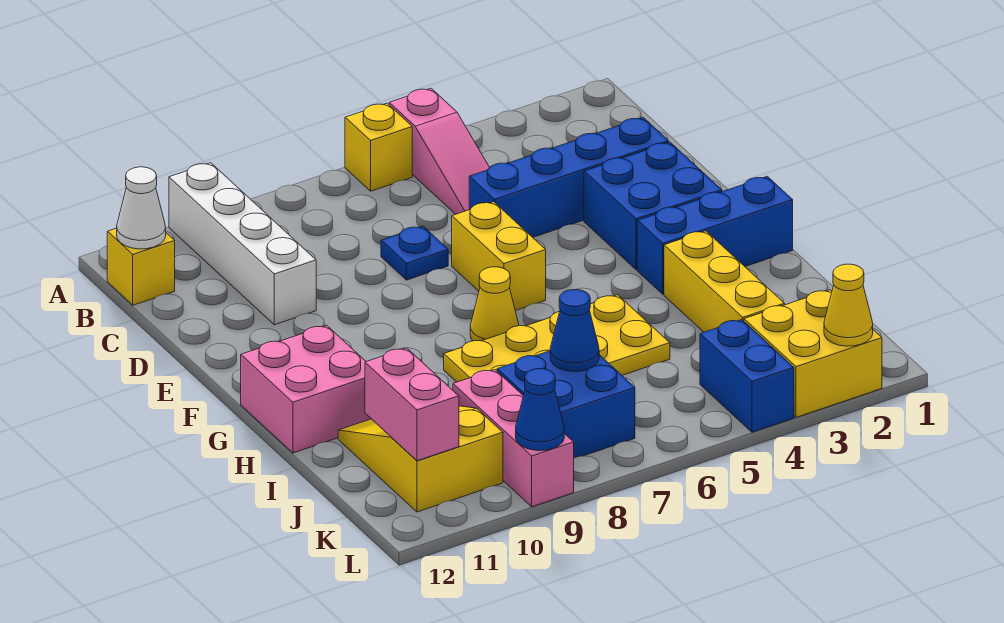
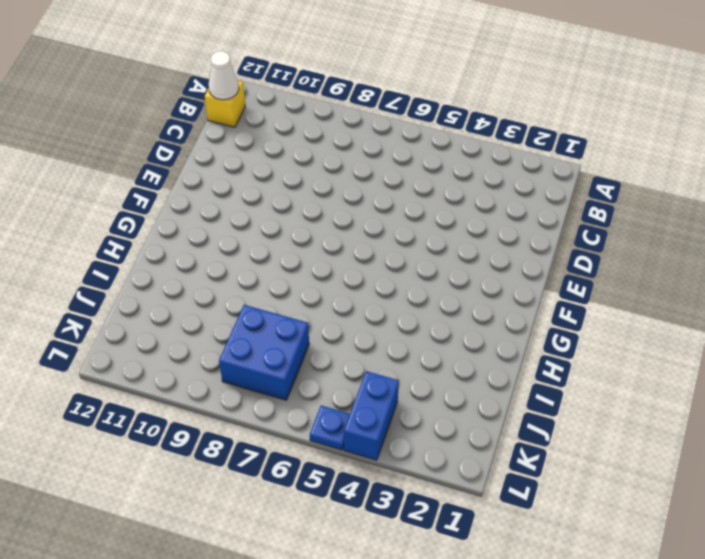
blue plate L5 level 1 -> blue plate D7 level 1
none -> pink slope A5:C5 level 1 top A
none -> yellow brick A6 level 1
none -> white brick A10:D10 level 1

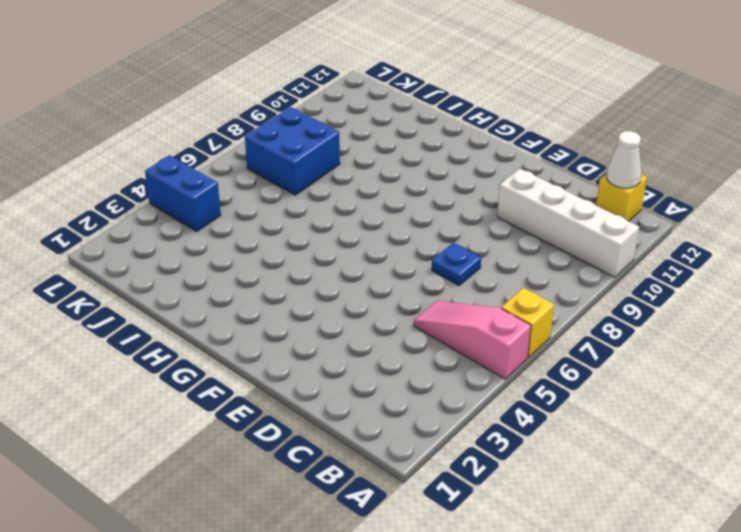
none -> blue brick D2:D5 level 1
none -> blue brick E2:F3 level 1
none -> yellow brick E6:F6 level 1

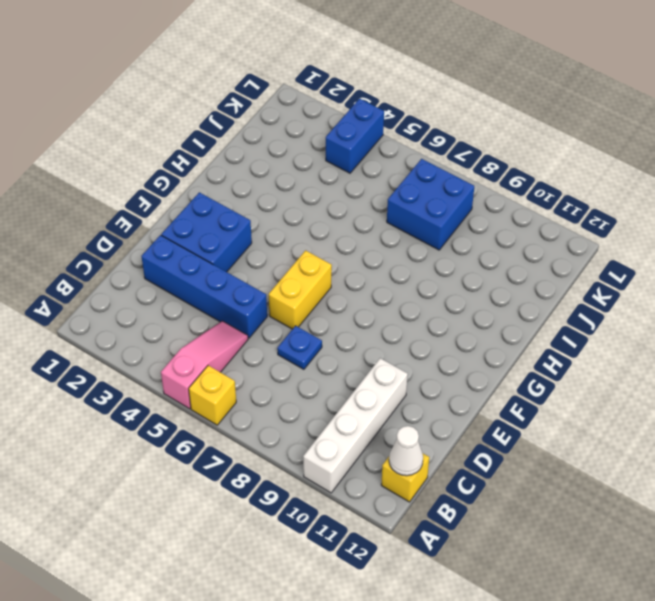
none -> blue brick G1:G3 level 1
none -> yellow cone G7 level 1
none -> pink brick G11:H12 level 1

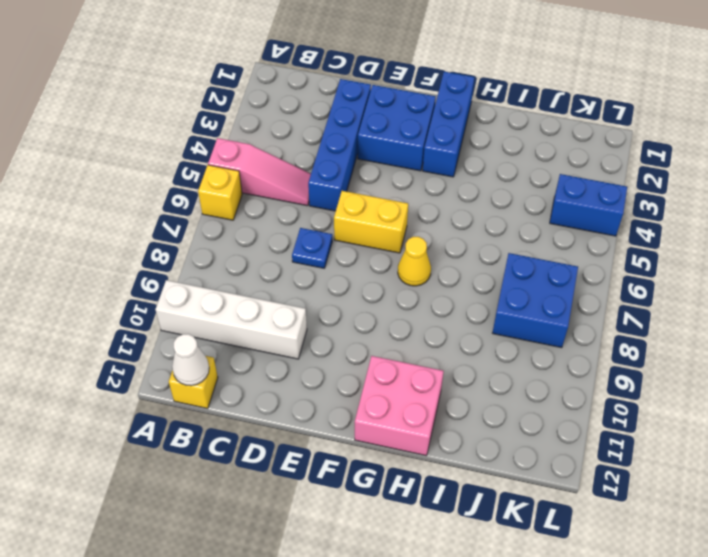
none -> yellow brick H3:J3 level 1
none -> yellow plate H5:I8 level 1
none -> yellow slope I10:K11 level 1 top K

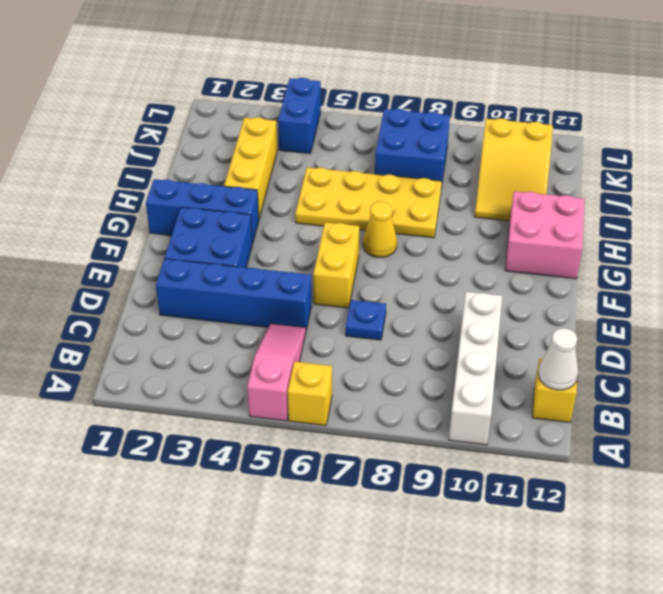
none -> pink brick J9:L9 level 1
none -> yellow brick K2:L3 level 1
none -> blue cone J7 level 2

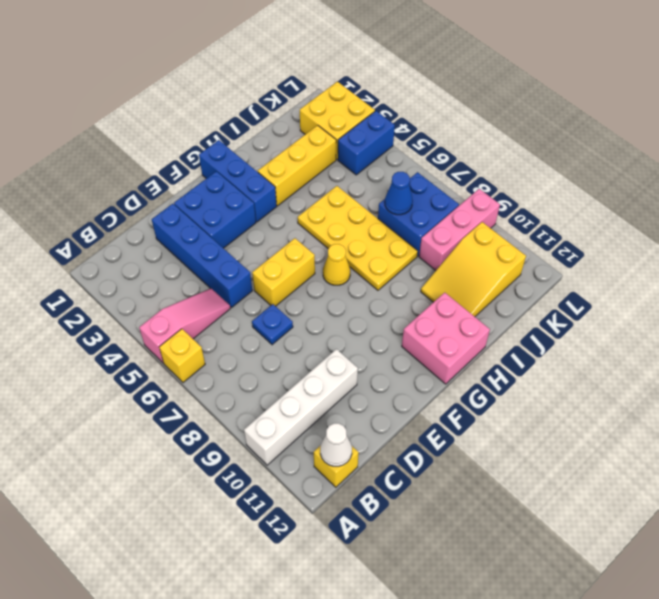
none -> pink brick J11:K11 level 2
none -> yellow cone L2 level 2
none -> blue cone L9 level 2

